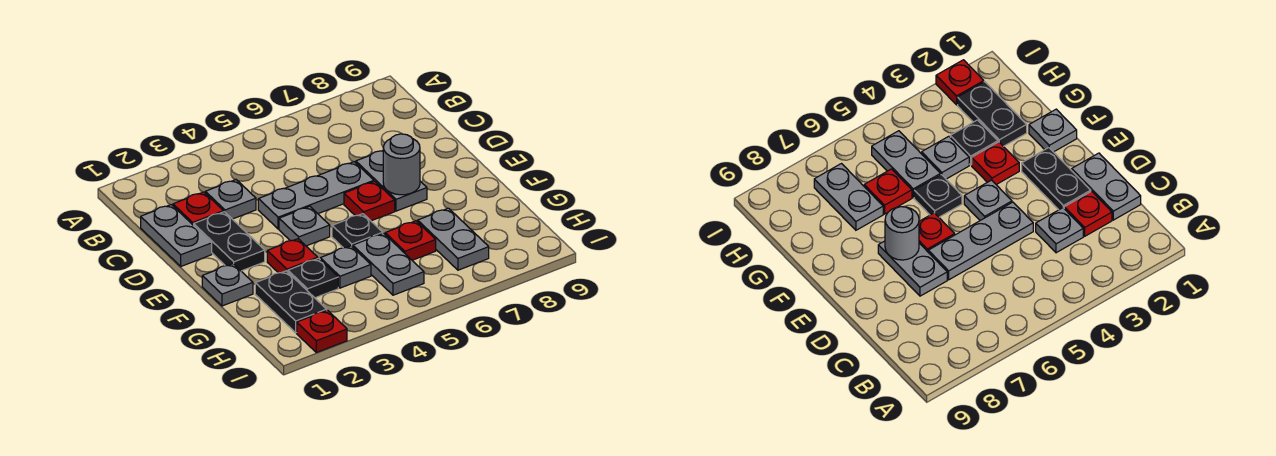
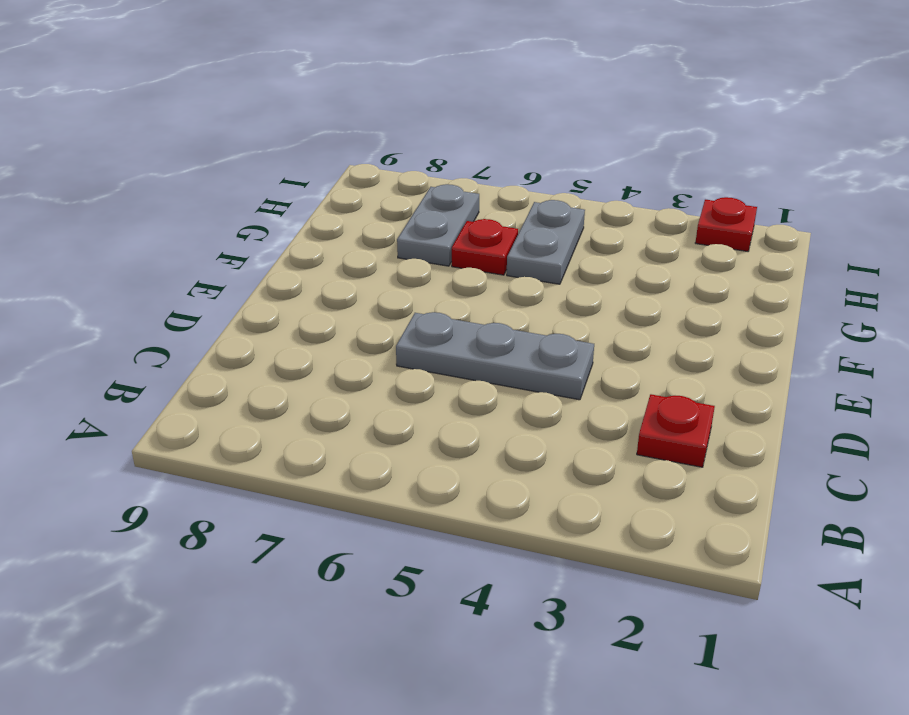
none -> grey plate C1:D1 level 1
none -> grey plate C3 level 1
none -> black plate D2:E2 level 1

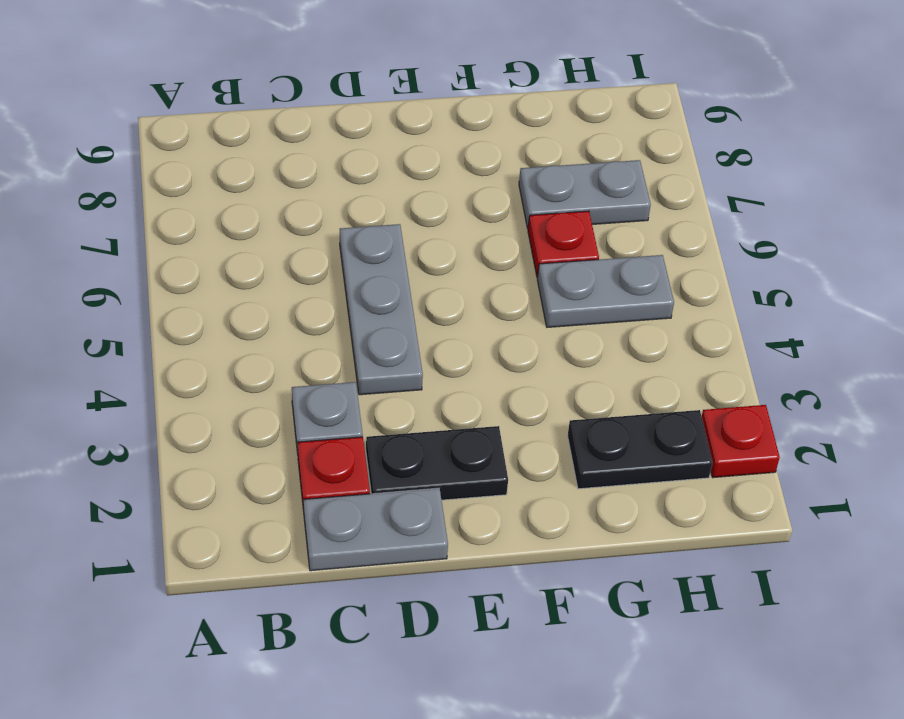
none -> grey plate D7:E7 level 1
none -> grey plate E4 level 1
none -> red plate E6 level 1

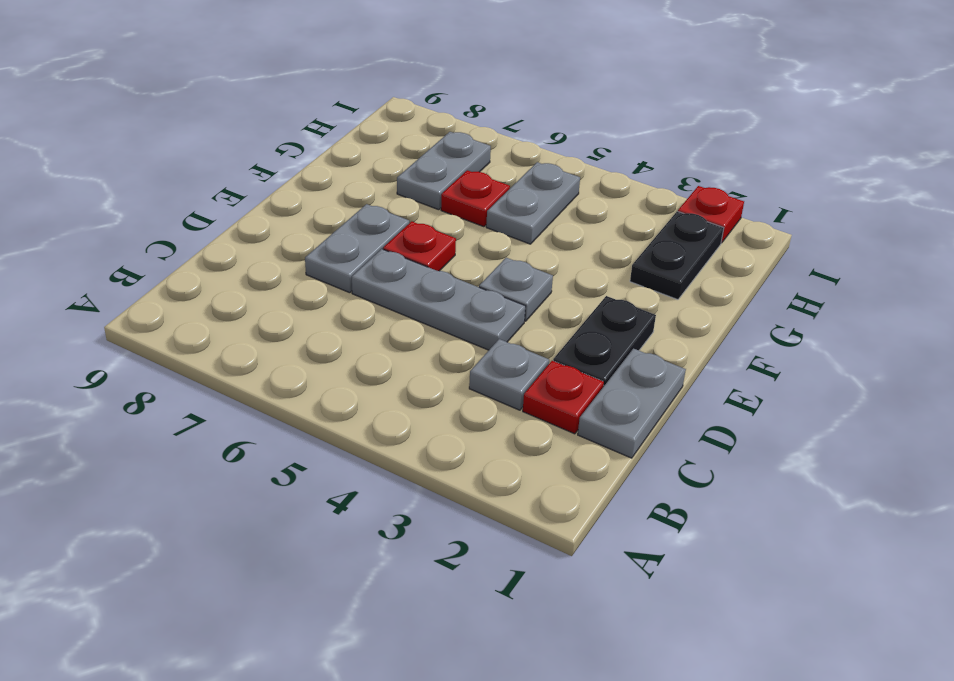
none -> grey plate F1 level 1
none -> red plate F3 level 1
none -> black plate F5 level 1

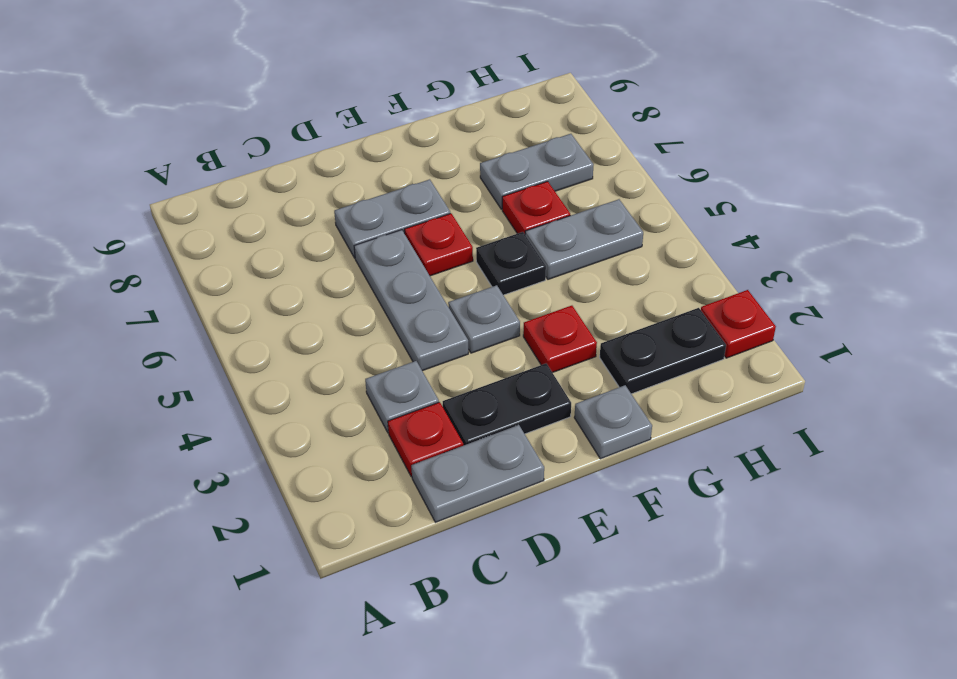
none -> black plate G3 level 1
none -> grey plate G4 level 1
none -> grey round brick E7 level 2

